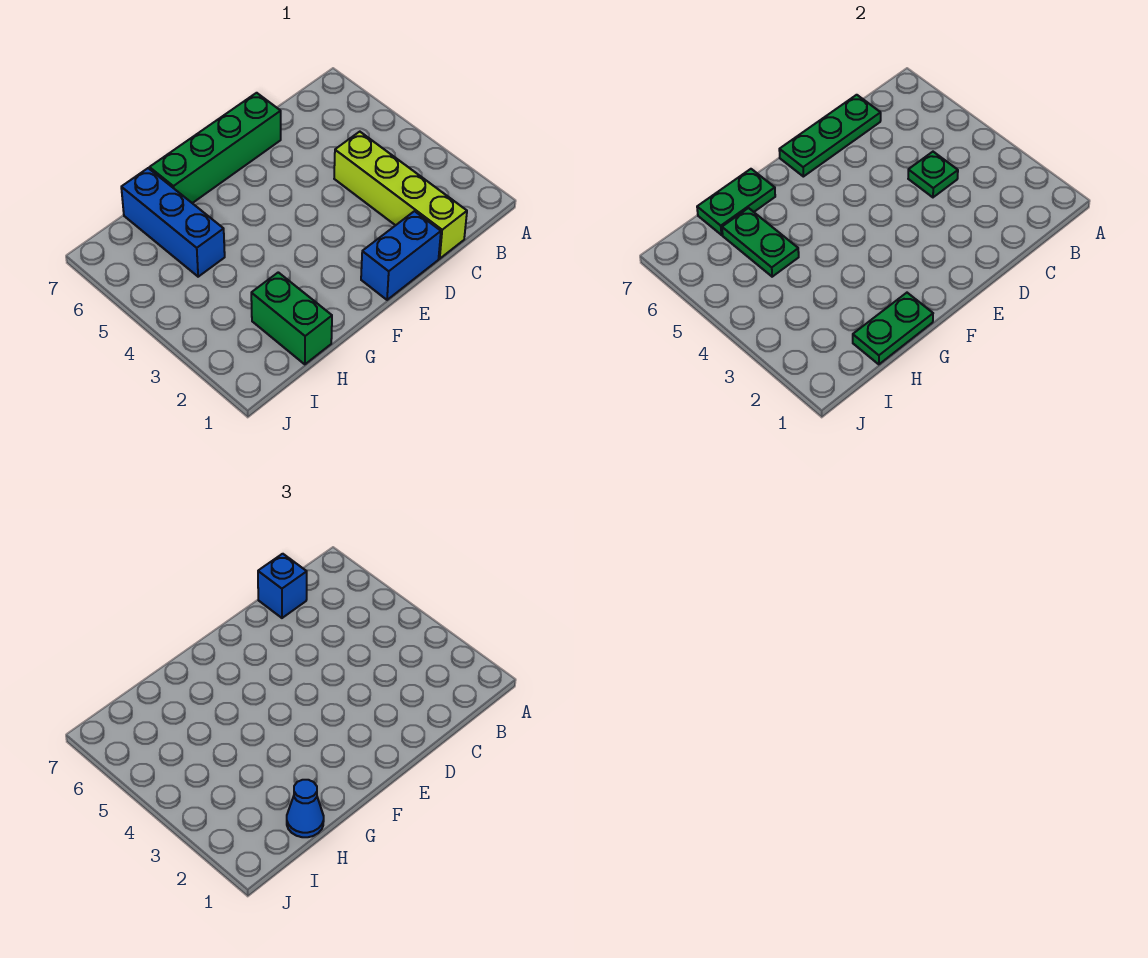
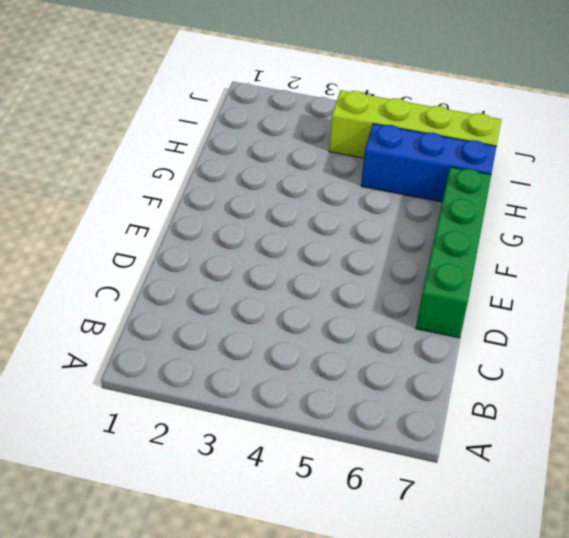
lime brick I4:I7 level 1 -> lime brick C1:C4 level 1
none -> blue brick D1:E1 level 1
none -> green brick H1:H2 level 1
none -> green plate C4 level 2

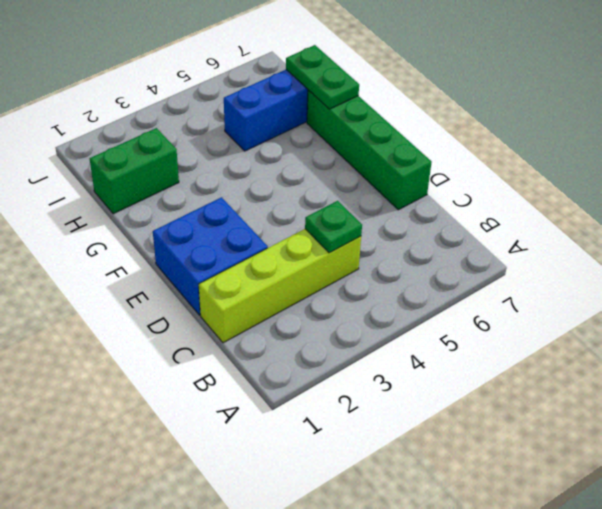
blue brick D1:E2 level 1 -> blue brick D1:E1 level 1
none -> green plate C7:E7 level 2
none -> green plate G1:H1 level 2
none -> green plate H5:H6 level 2

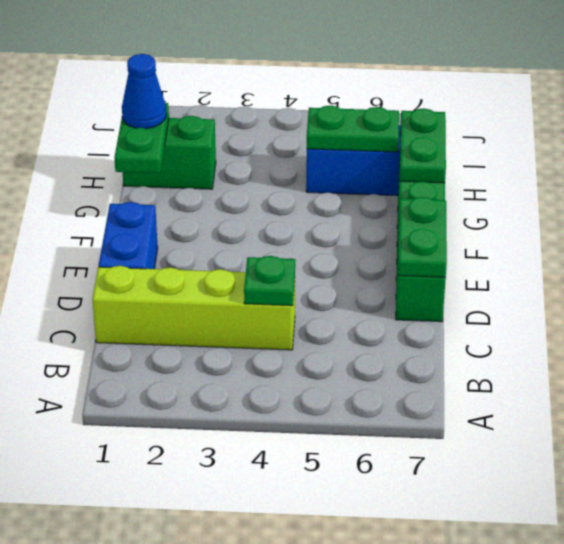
green plate D7:E7 level 2 -> green plate C7:E7 level 2
none -> blue brick C7 level 3

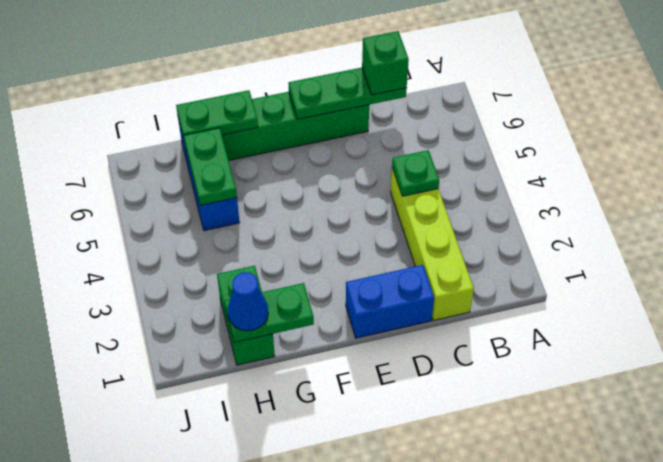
green brick C7 level 3 -> blue brick C7 level 3

